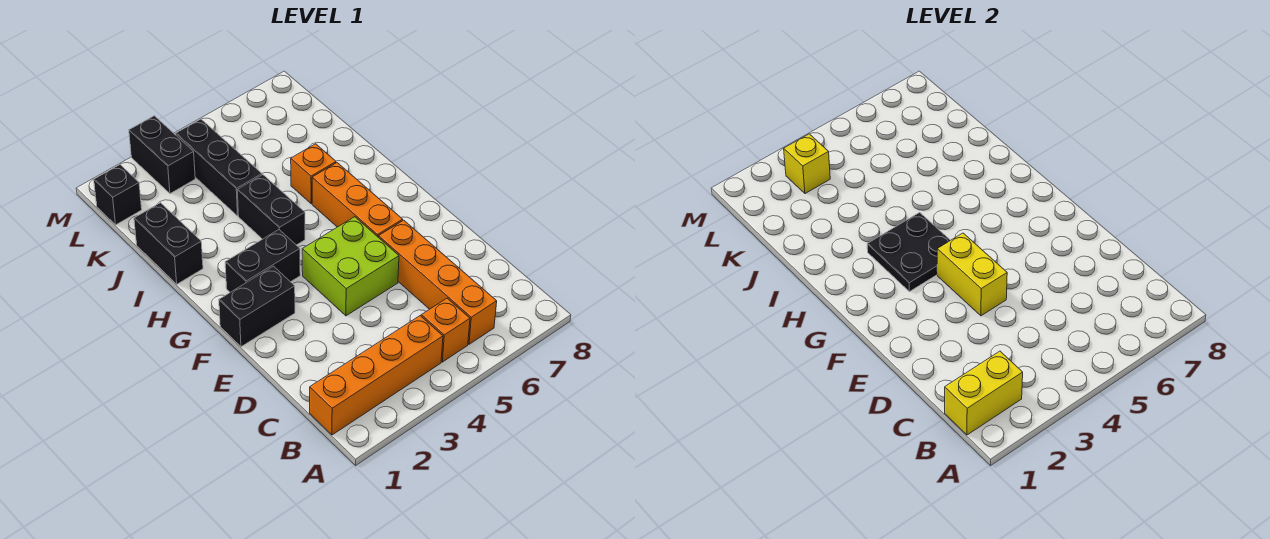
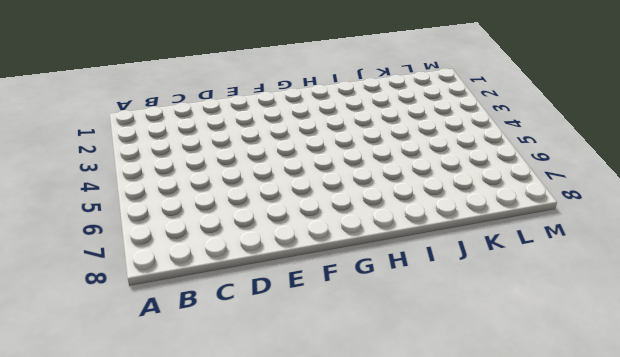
none -> orange brick B1:B4 level 1
none -> orange brick B5 level 1
none -> orange brick B6:E6 level 1

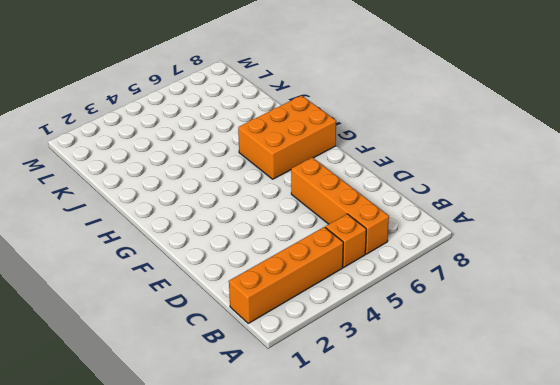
orange brick G6:H8 level 1 -> orange brick F6:H6 level 1
none -> lime brick E4:F5 level 1
none -> black brick F1:F2 level 1
none -> black brick G2:G3 level 1

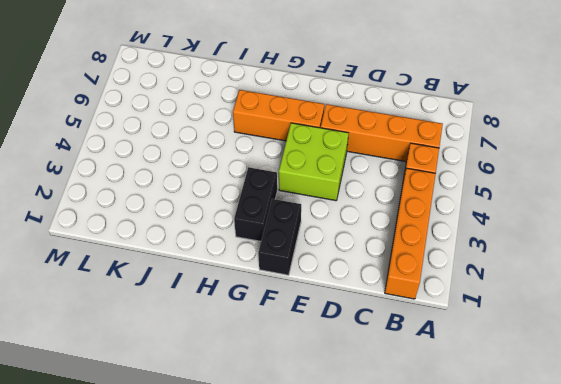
none -> black brick H4:I4 level 1
none -> black brick I1:J1 level 1
none -> orange brick I6 level 1

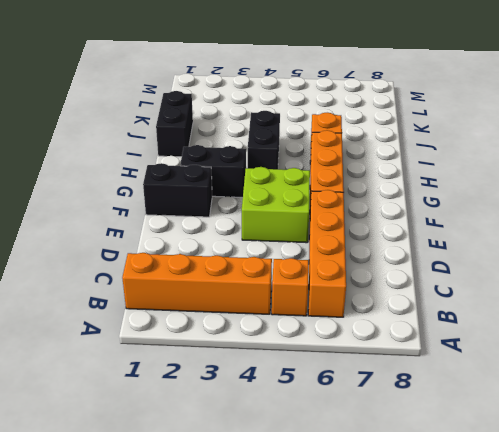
none -> black brick J4:L4 level 1
none -> black brick L1 level 1
none -> black brick L3:M3 level 1

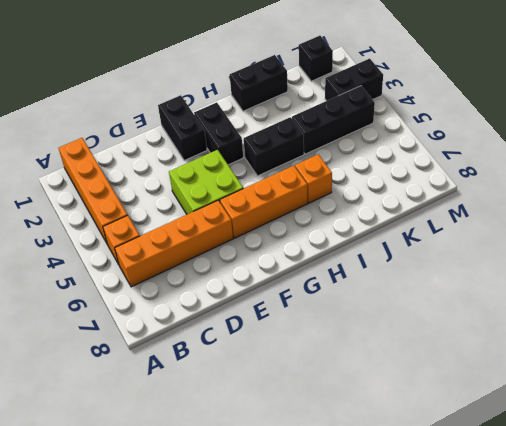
none -> yellow brick B1:B2 level 2
none -> yellow brick E4:F4 level 2
none -> black plate G3:H4 level 2

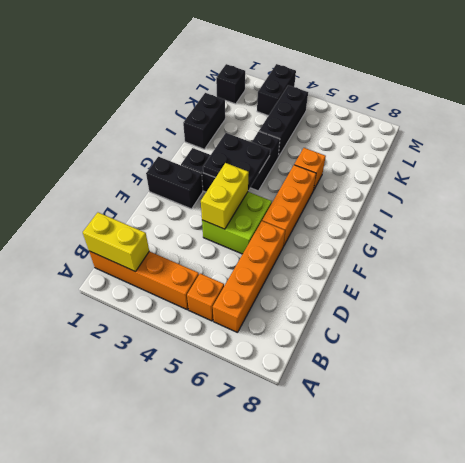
none -> yellow brick L3 level 2

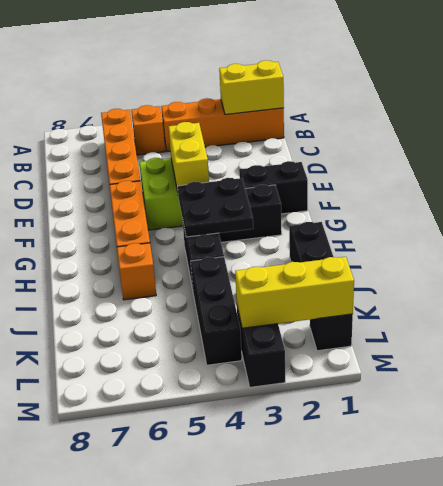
yellow brick L1:L3 level 2 -> yellow brick L3 level 2

